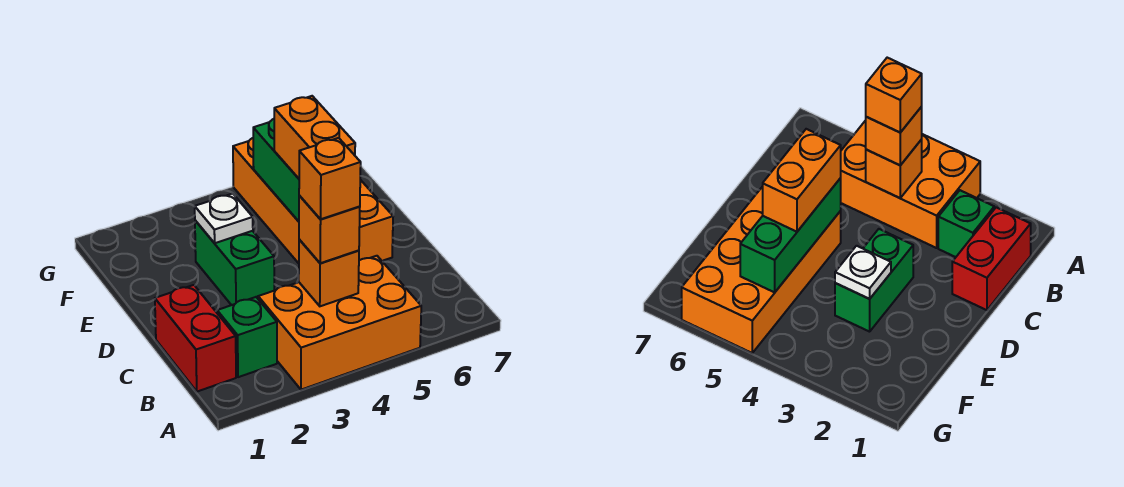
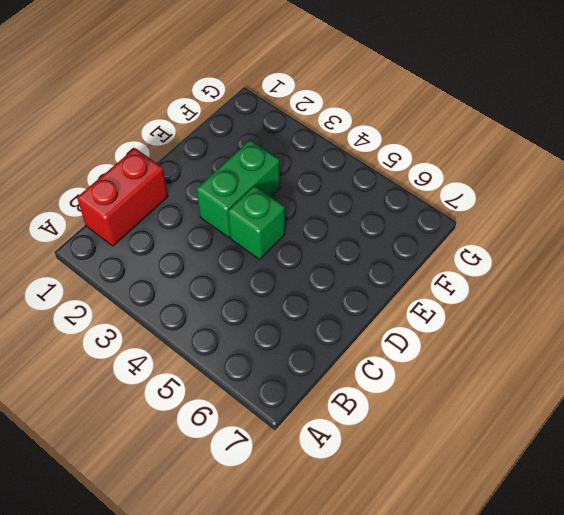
green brick D4 level 1 -> green brick B2 level 1
none -> orange brick A3:B5 level 1
none -> orange brick D5:G6 level 1

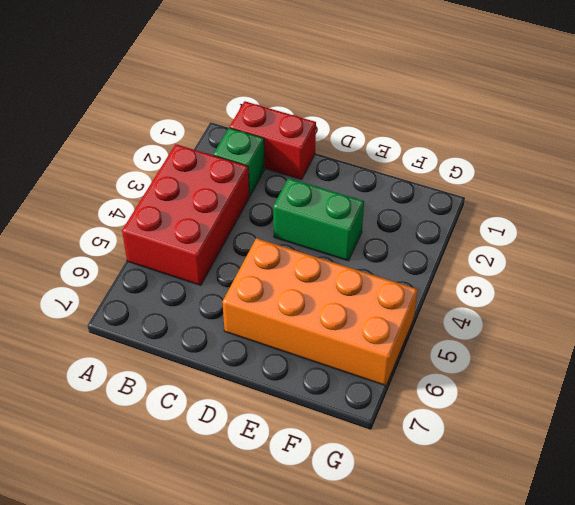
red brick A3:B5 level 1 -> orange brick A3:B5 level 1
none -> orange brick B4 level 2
none -> green brick D5:F5 level 2

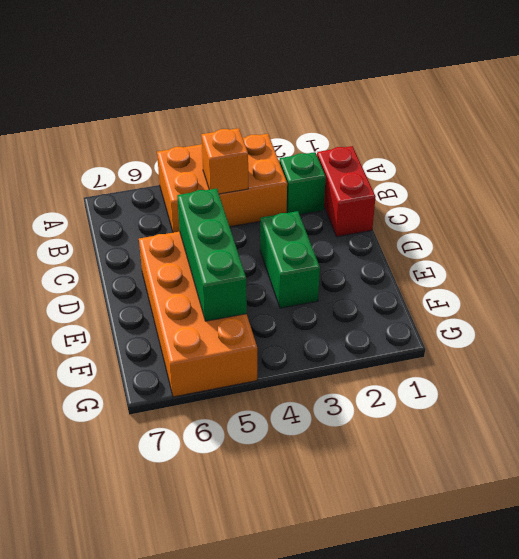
none -> white plate E3 level 2
none -> orange brick B4 level 3

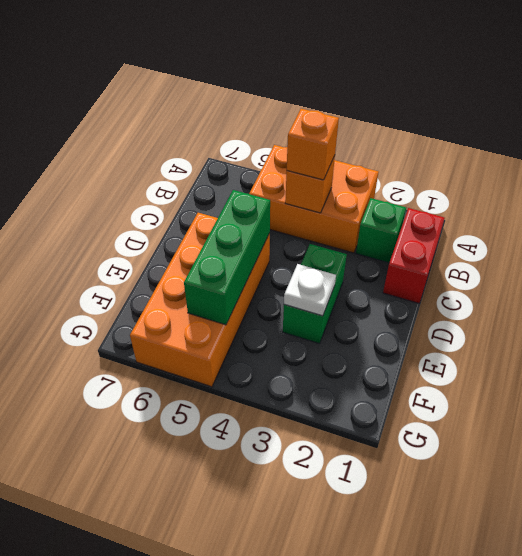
none -> orange brick D5:E5 level 3
none -> orange brick B4 level 4

